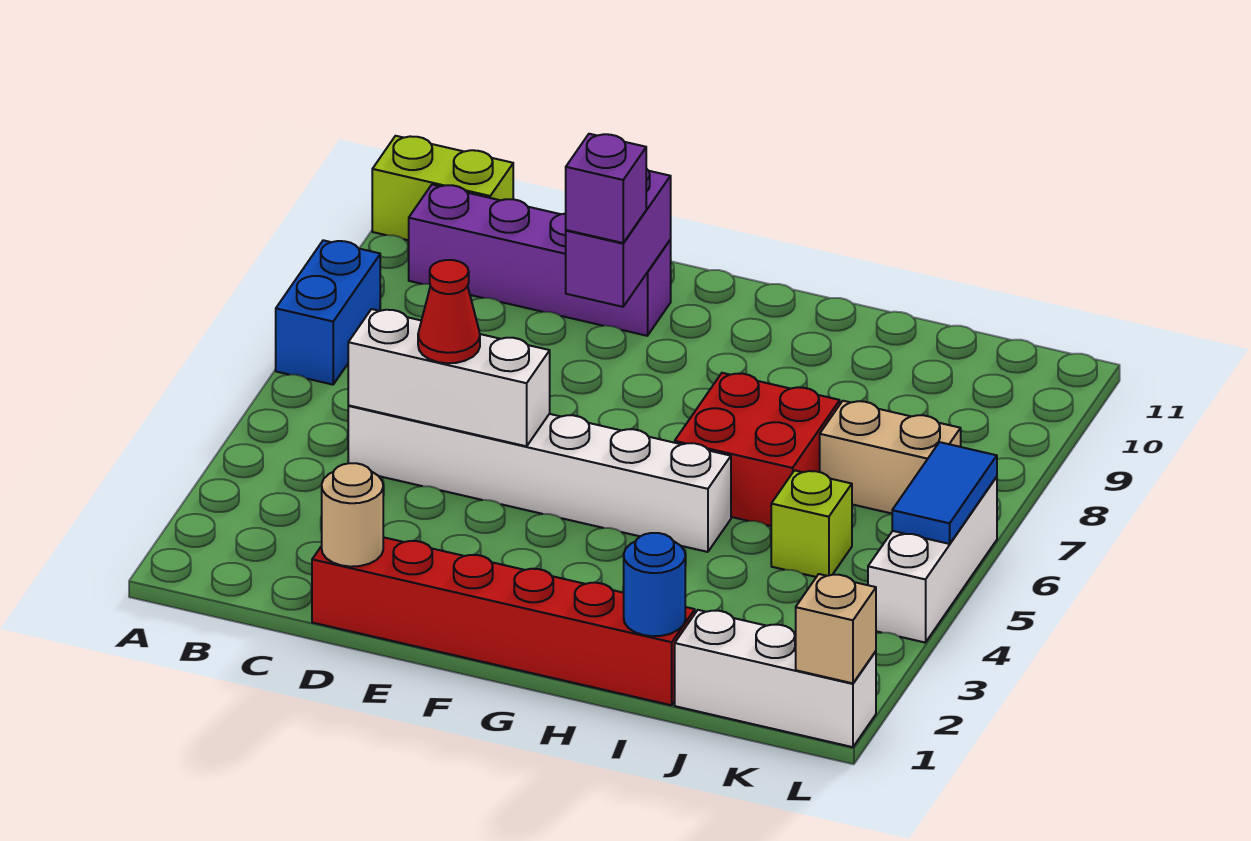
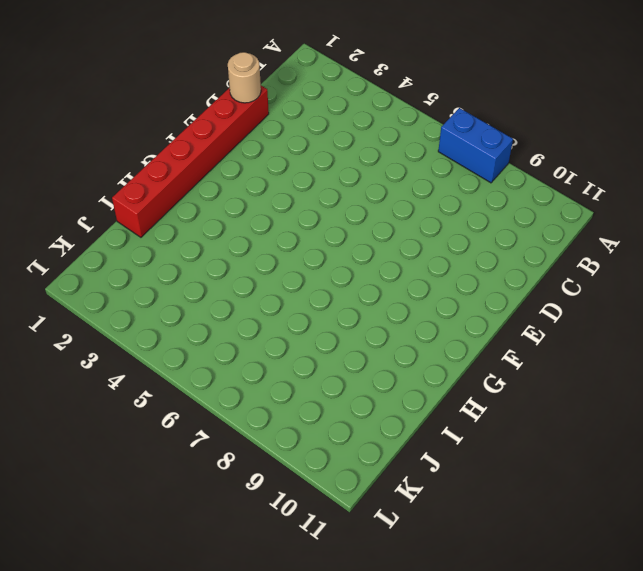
none -> lime brick A11:B11 level 1
none -> purple brick B10:E10 level 1
none -> white brick C5:H5 level 1

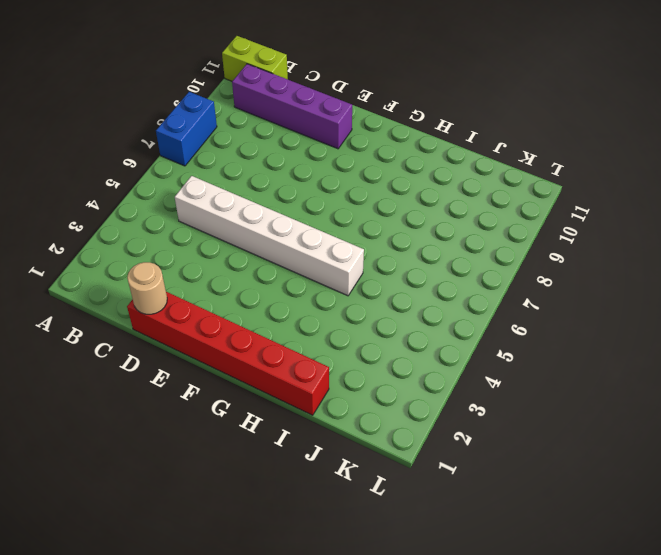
none -> red brick H6:I7 level 1
none -> white brick J1:L1 level 1
none -> lime brick J5 level 1

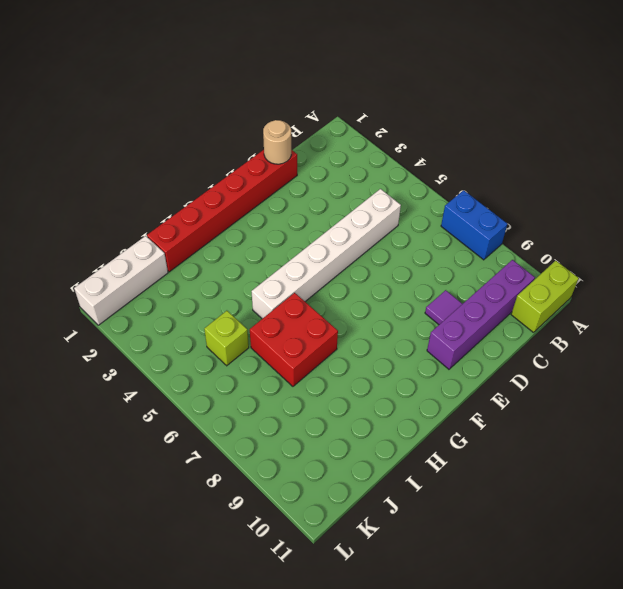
purple tile D9 level 1 -> none
none -> tan brick J7:K7 level 1
none -> white brick L4:L6 level 1
none -> white brick C5:E5 level 2

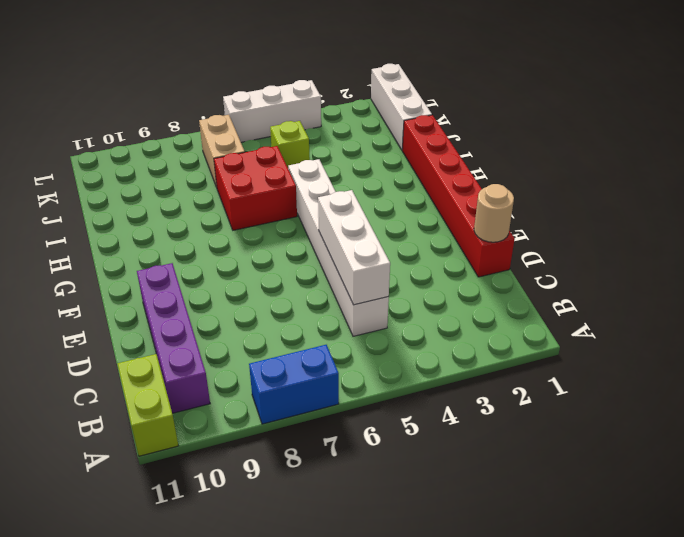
none -> purple brick E9:E10 level 2
none -> blue round brick I1 level 2
none -> tan brick L1 level 2

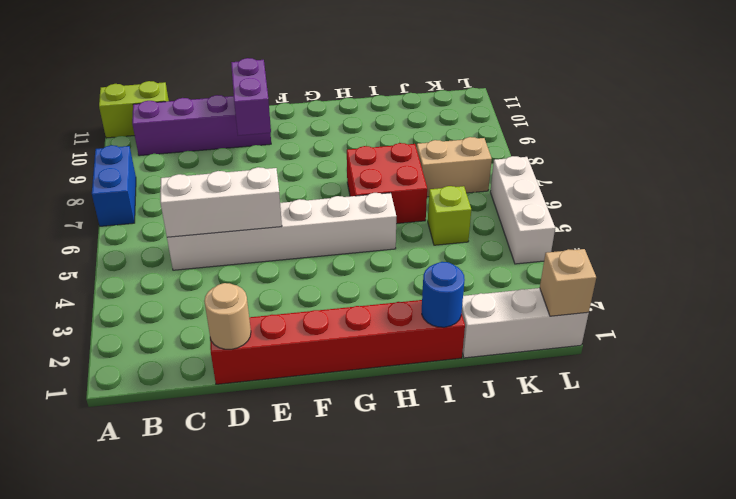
none -> blue tile L5:L6 level 2
none -> red cone D5 level 3
none -> purple brick E9 level 3

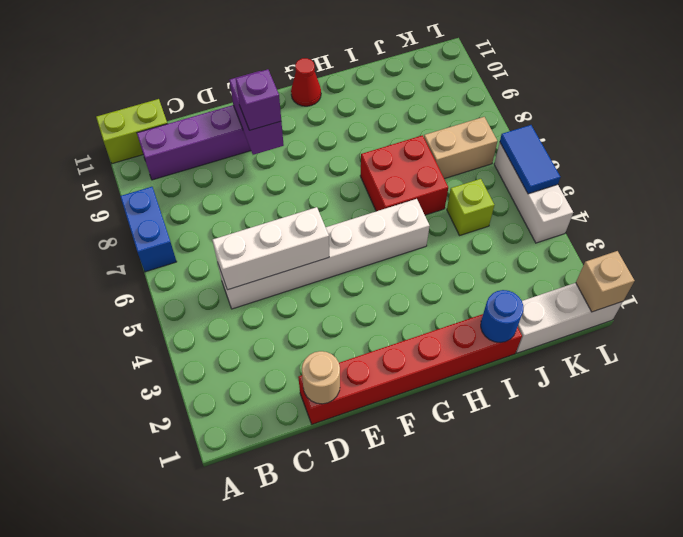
red cone G11 level 1 -> red cone D5 level 3

